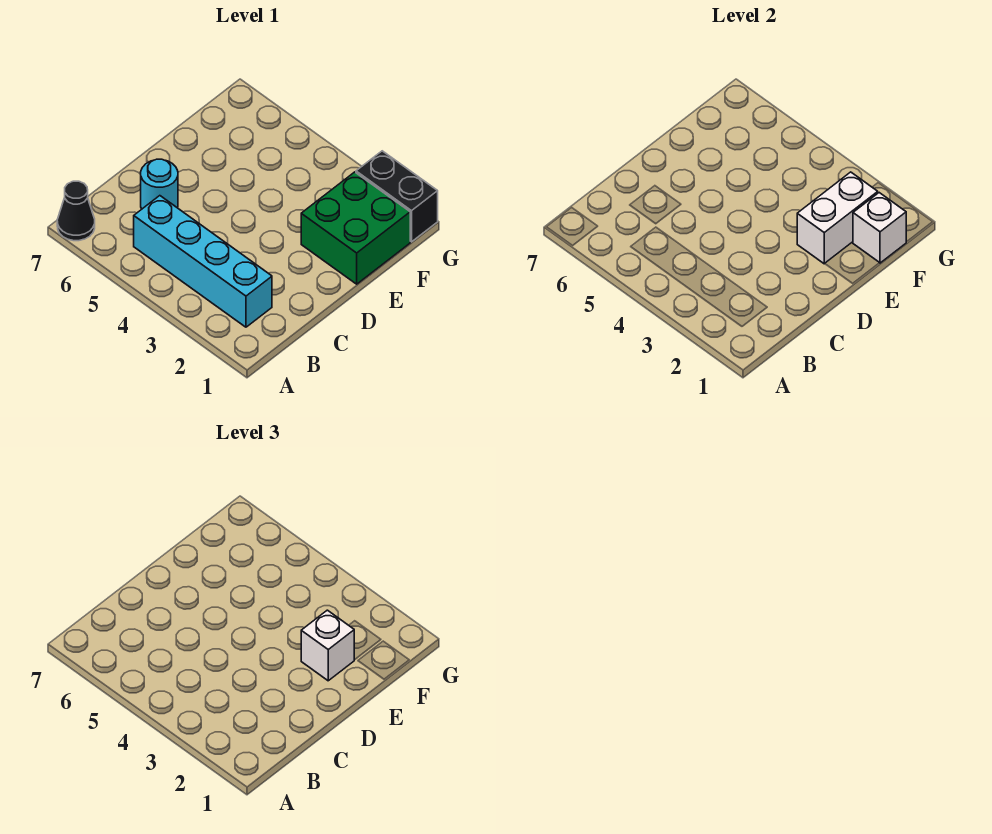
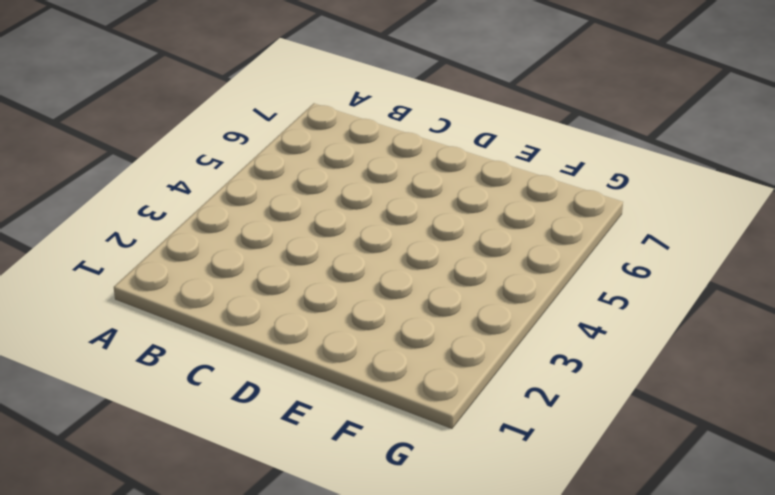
none -> black cone A7 level 1
none -> cyan brick B2:B5 level 1

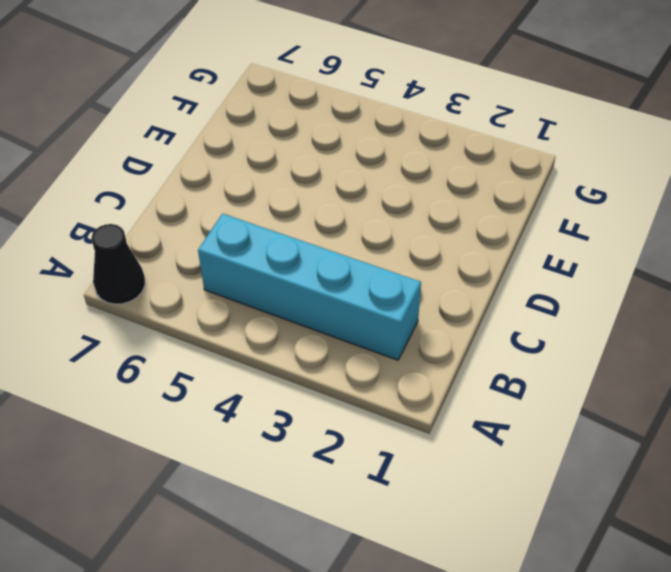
none -> cyan round brick C6 level 1
none -> green brick E1:F2 level 1

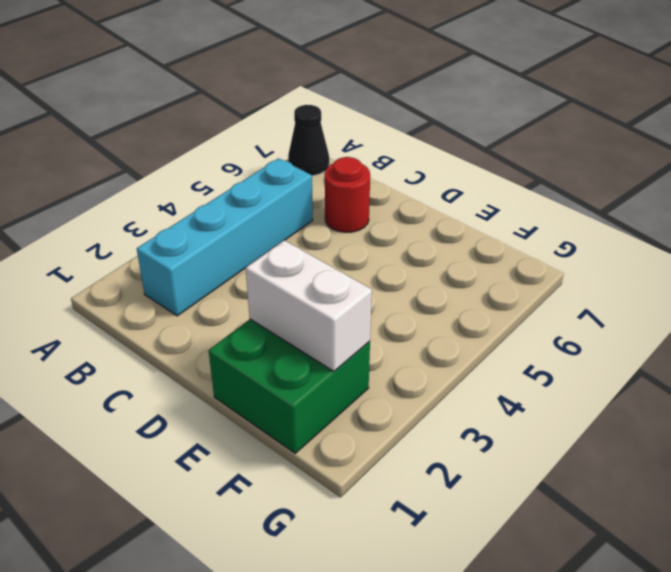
red round brick C6 level 1 -> cyan round brick C6 level 1
none -> black brick G1:G2 level 1
none -> white brick F1 level 2

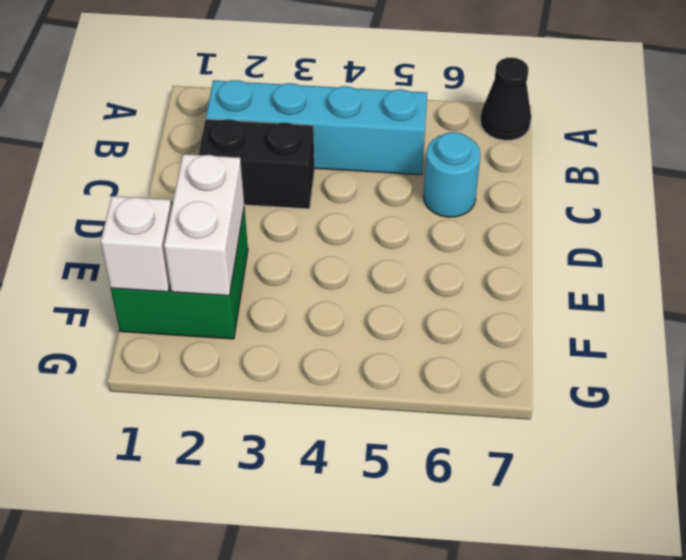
black brick C2:C3 level 1 -> black brick G1:G2 level 1
none -> white brick E2 level 3

